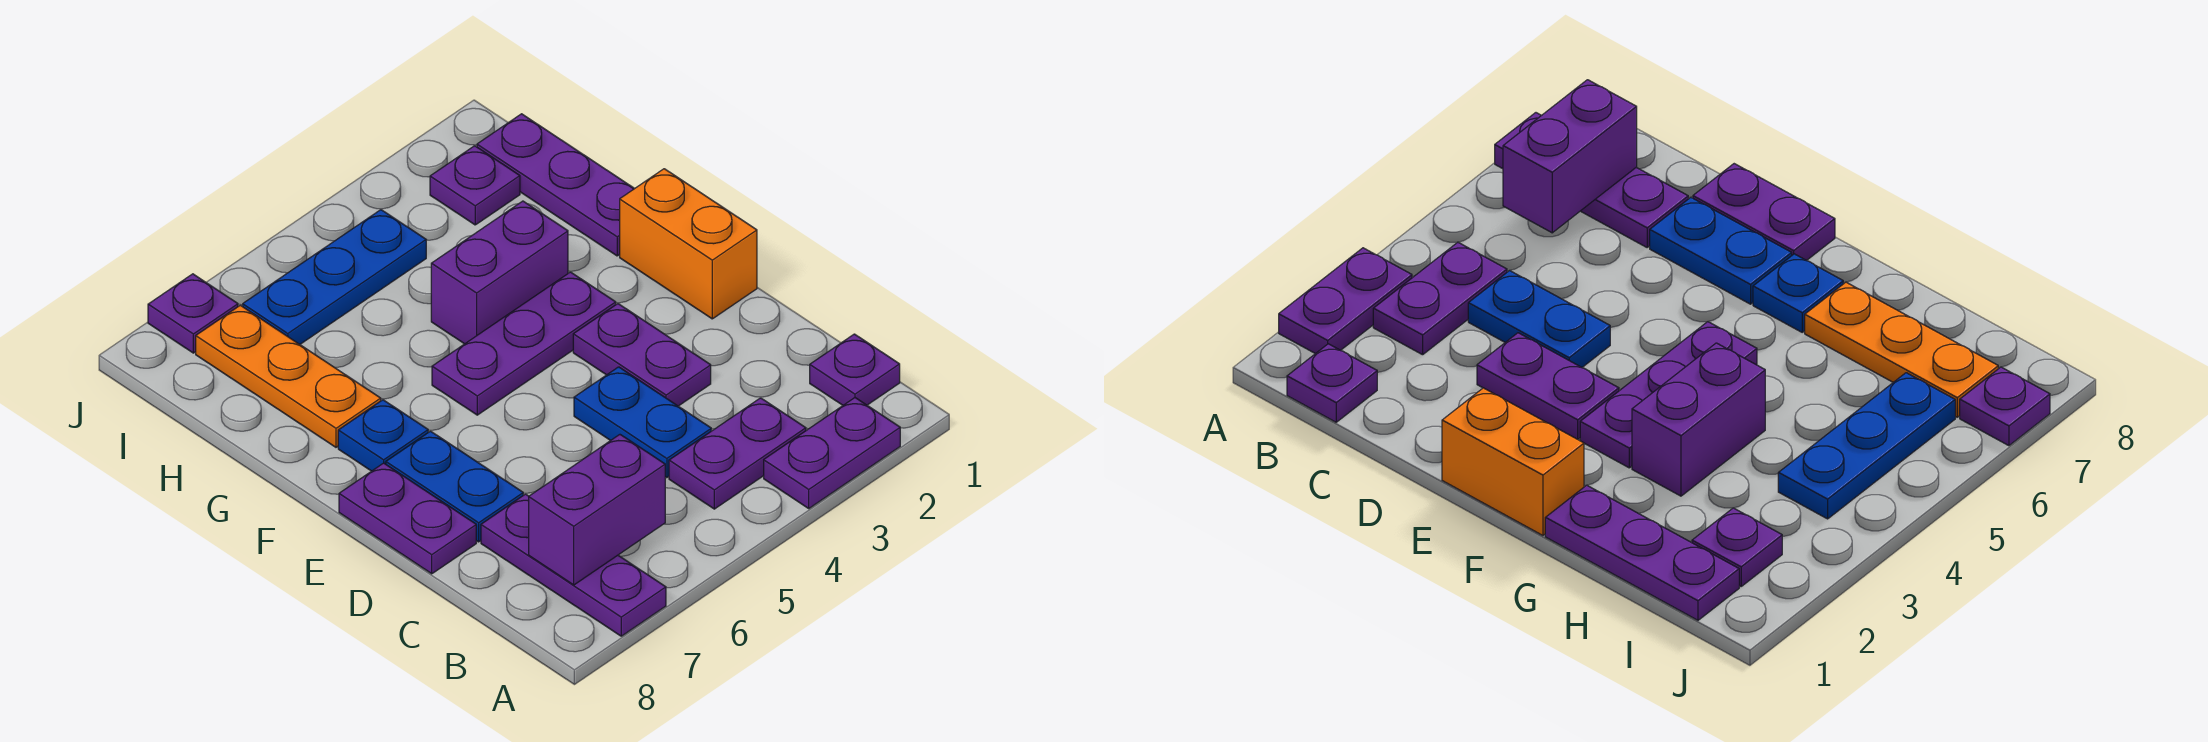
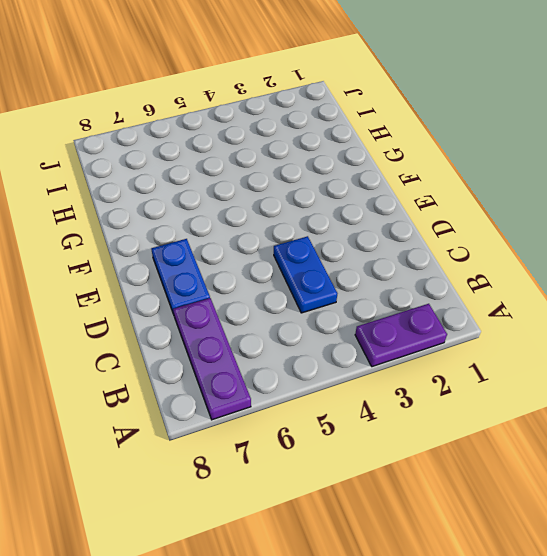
none -> purple plate B1 level 1
none -> purple plate B3:B4 level 1
none -> purple plate D3:E3 level 1

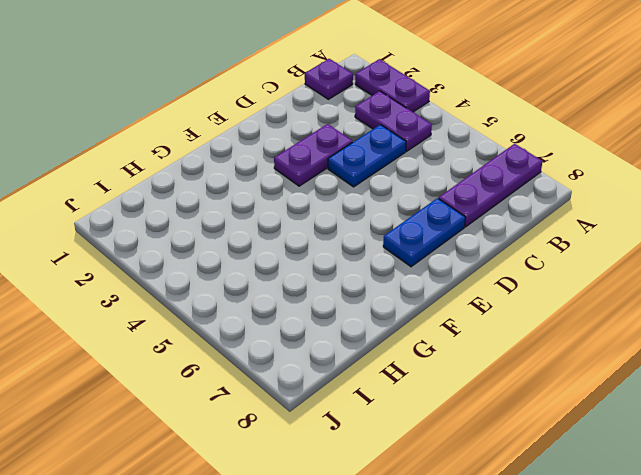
none -> purple plate D8:E8 level 1
none -> orange brick E1:F1 level 1
none -> purple plate F3:F5 level 1

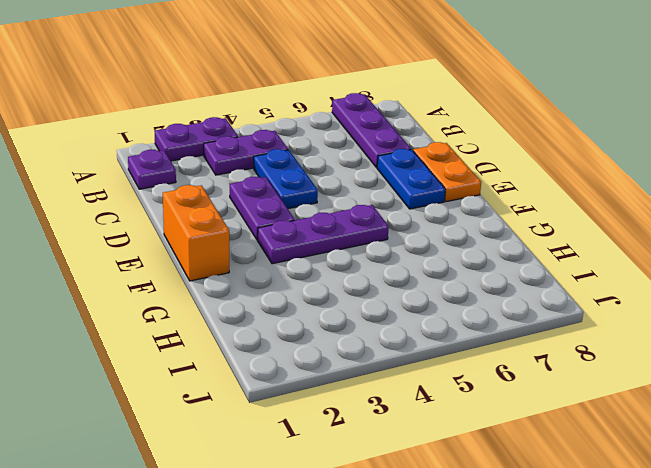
orange plate D8:E8 level 1 -> purple plate D8:E8 level 1
none -> blue plate F7 level 1
none -> purple plate G1:I1 level 1
none -> purple brick G3:G4 level 1

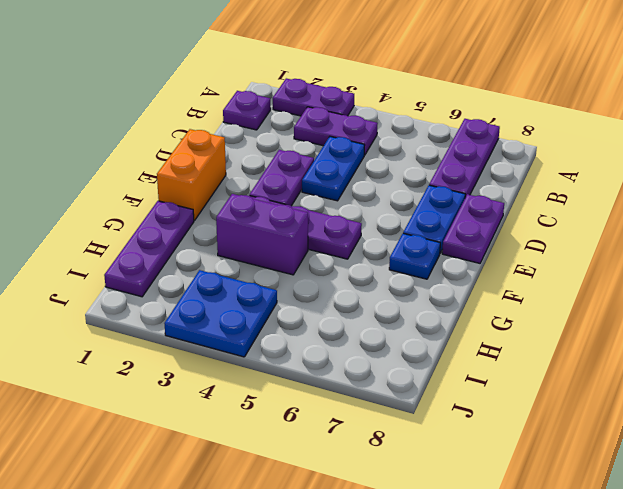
blue plate I3:J4 level 1 -> blue plate I4:I6 level 1
none -> orange plate G7:I7 level 1
none -> purple plate I2 level 1
none -> purple plate J7 level 1

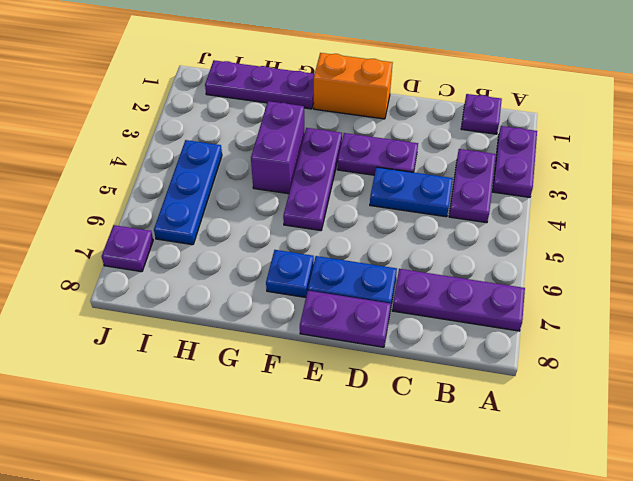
none -> orange plate G7:I7 level 1
none -> purple plate I2 level 1
none -> purple brick B6:B7 level 2

